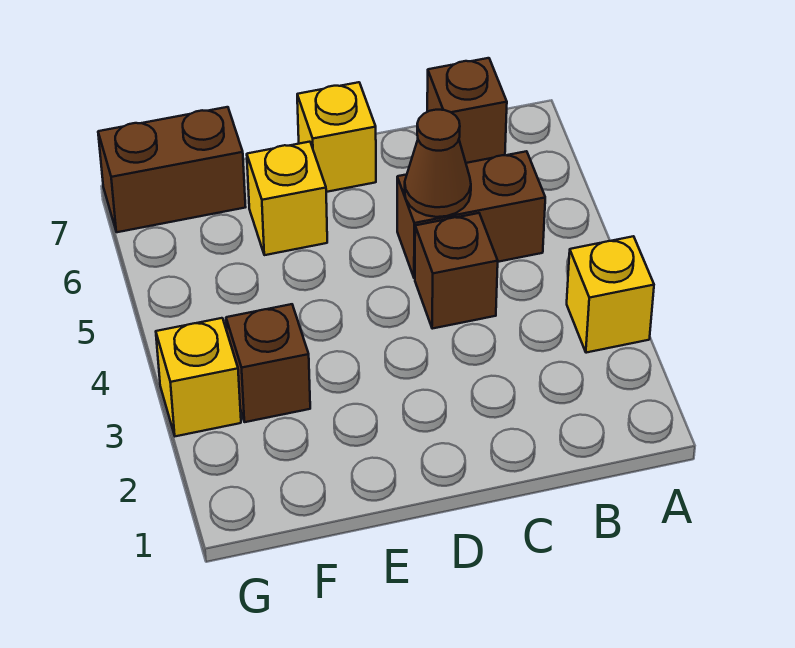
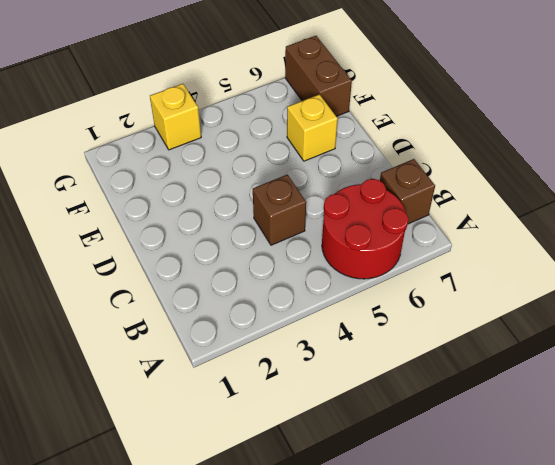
red round brick A5:B6 level 1 -> brown brick B5:C5 level 1
none -> yellow brick A3 level 1
none -> yellow brick D7 level 1

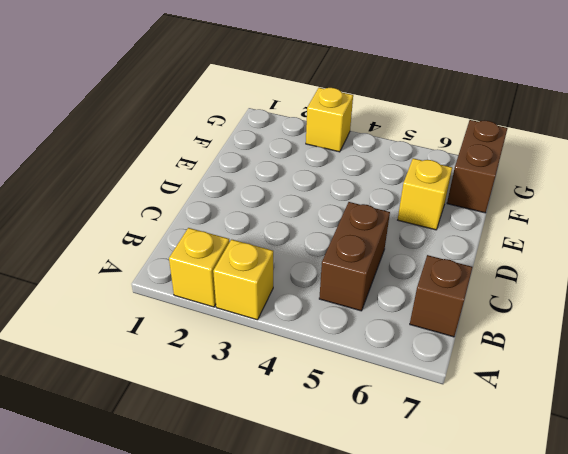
yellow brick A2 level 1 -> yellow brick D7 level 1
none -> brown brick C4 level 1
none -> brown brick F3 level 1

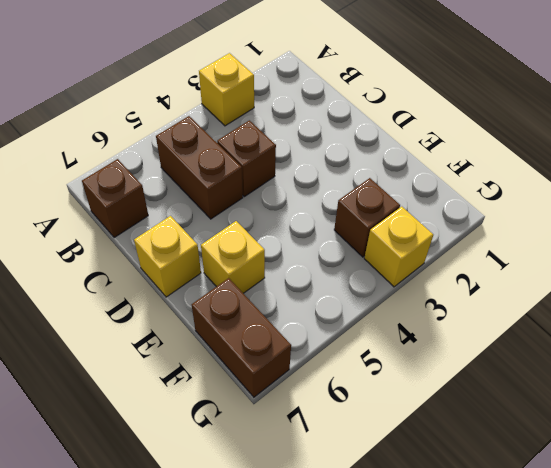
none -> brown cone C5 level 2

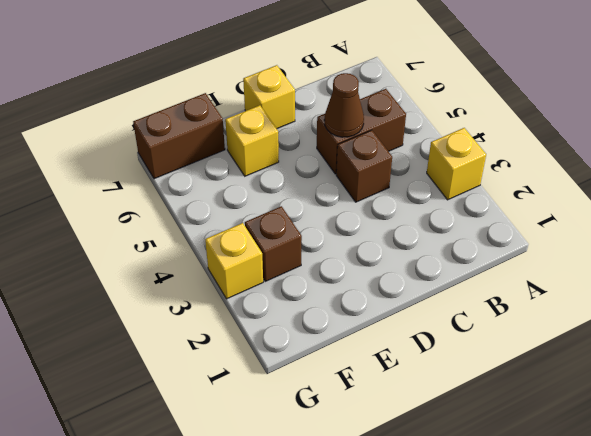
none -> brown brick B7 level 1

